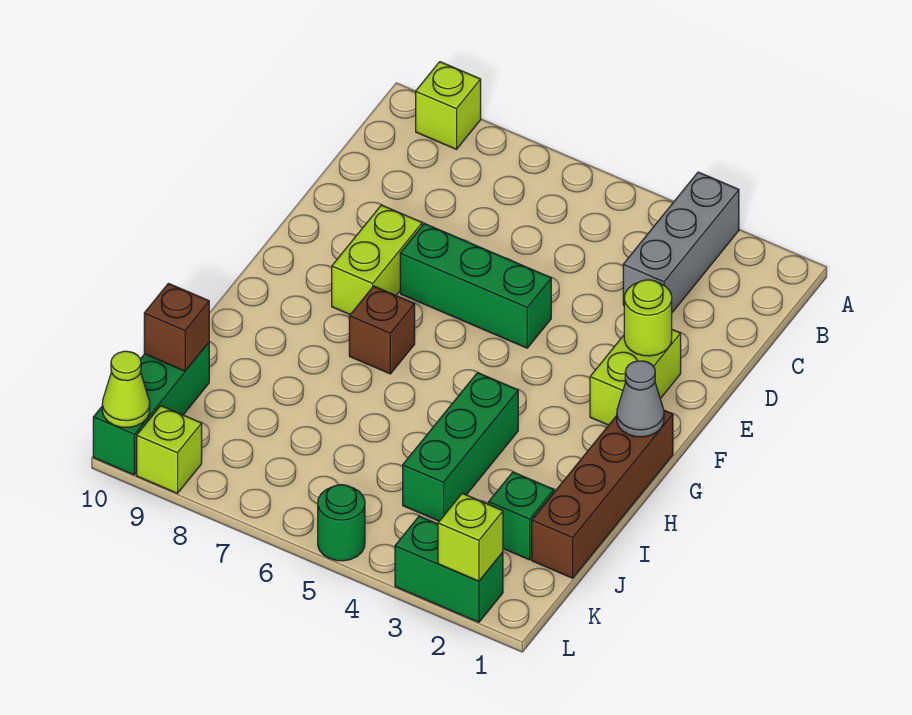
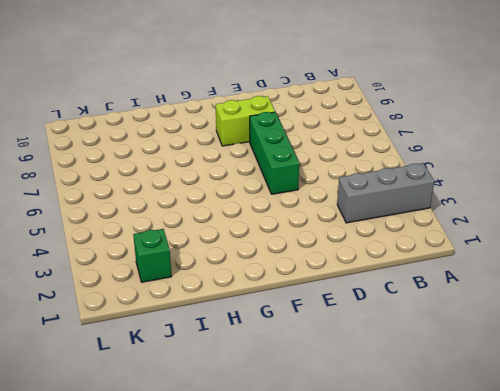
none -> lime brick A9 level 1
none -> lime brick E2:F2 level 1
none -> brown brick G1:J1 level 1

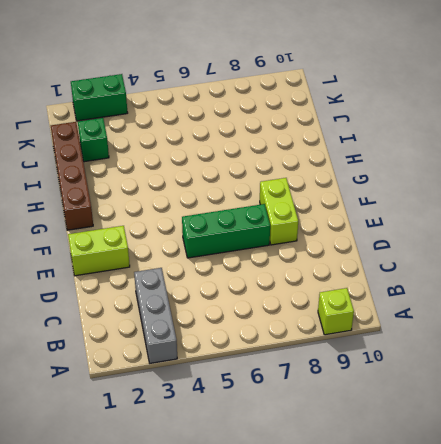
lime brick E1:E2 level 1 -> lime brick E2:F2 level 1
none -> brown brick G7 level 1
none -> green brick H4:J4 level 1
none -> green brick J10:L10 level 1

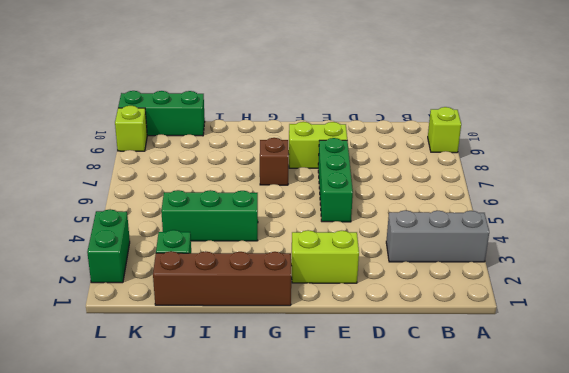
none -> green round brick L5 level 1
none -> lime round brick E2 level 2
none -> grey cone G1 level 2

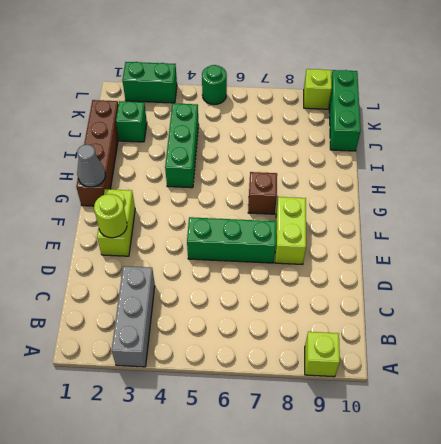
none -> brown brick J10 level 2
none -> lime brick L2 level 2
none -> lime cone L10 level 2

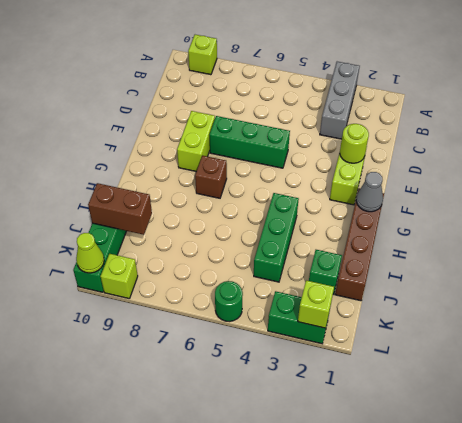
brown brick J9:J10 level 2 -> brown brick J10 level 2

